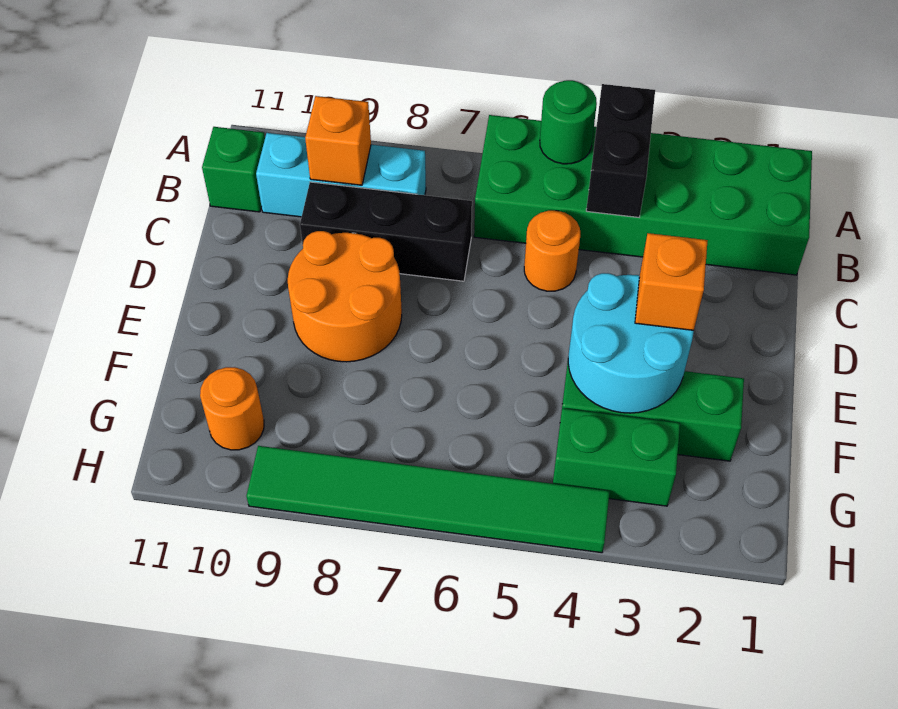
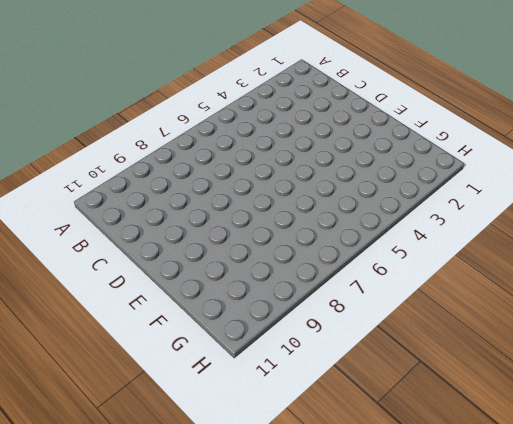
none -> green brick A1:B6 level 1
none -> cyan brick B8:B10 level 1
none -> green brick B11 level 1

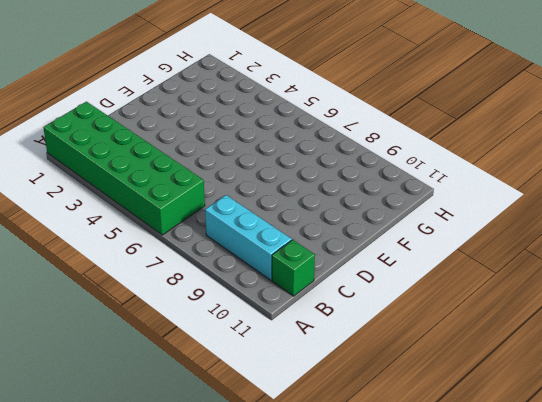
none -> orange round brick C5 level 1
none -> black brick C7:C9 level 1
none -> orange round brick D8:E9 level 1

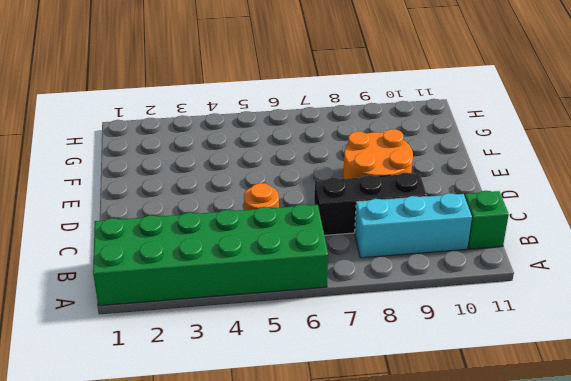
none -> green brick F2:F4 level 1
none -> green brick G3:G4 level 1
none -> orange round brick G10 level 1

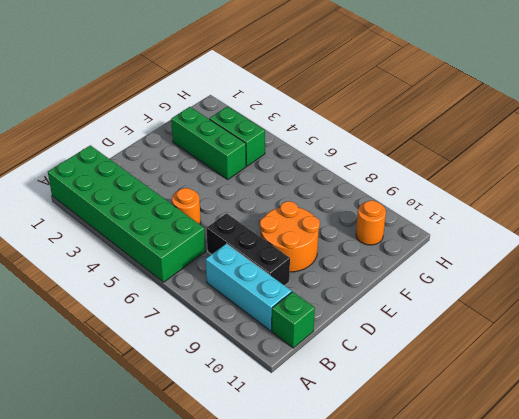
none -> green tile H4:H9 level 1
none -> black brick A4:B4 level 2
none -> green round brick A5 level 2

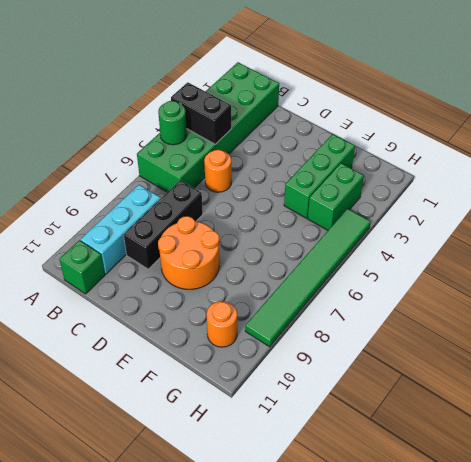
none -> orange brick B9 level 2
none -> cyan round brick E3:F4 level 2
none -> orange brick E3 level 3

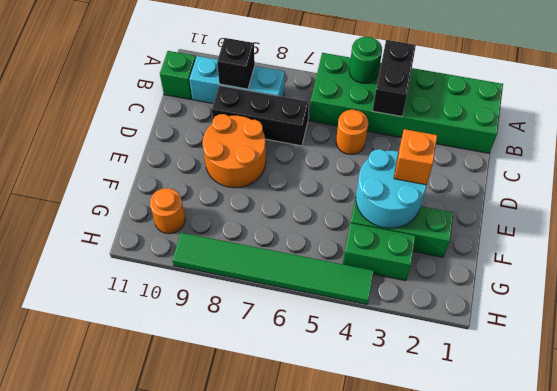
black brick B9 level 2 -> orange brick B9 level 2

